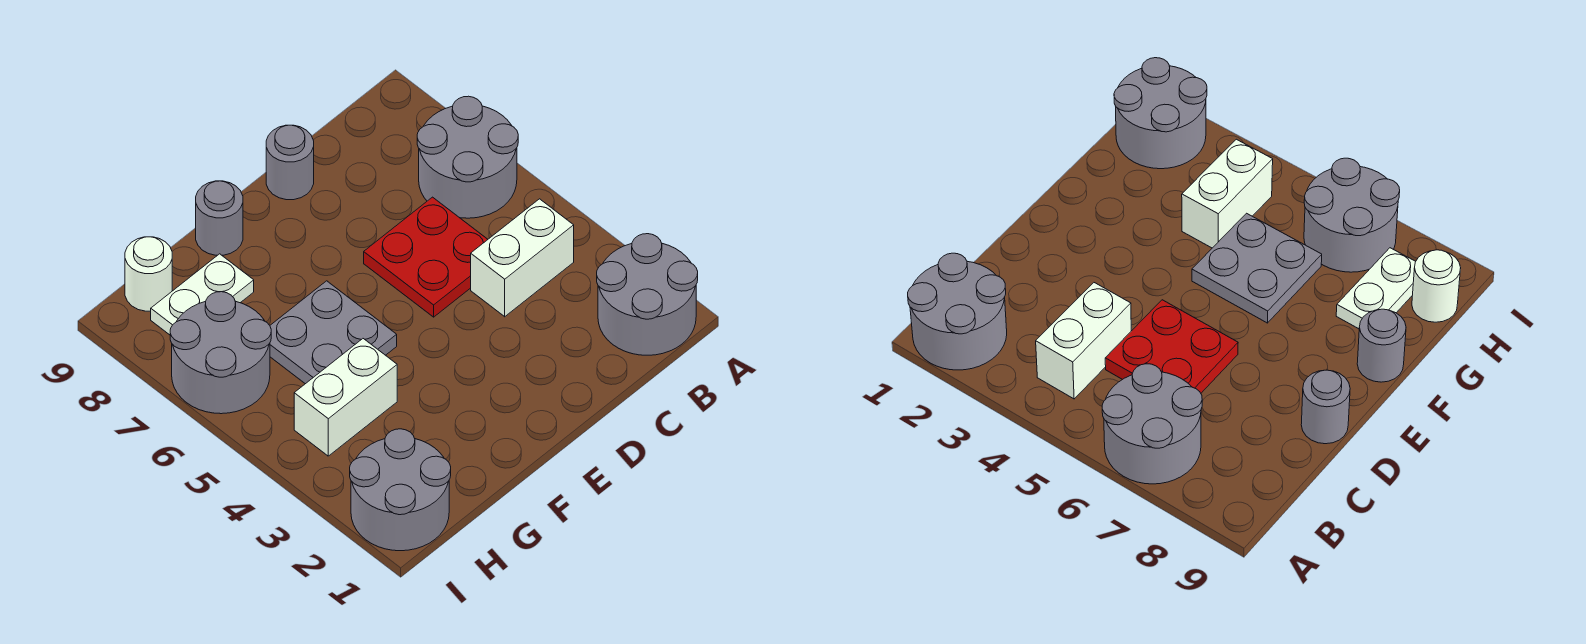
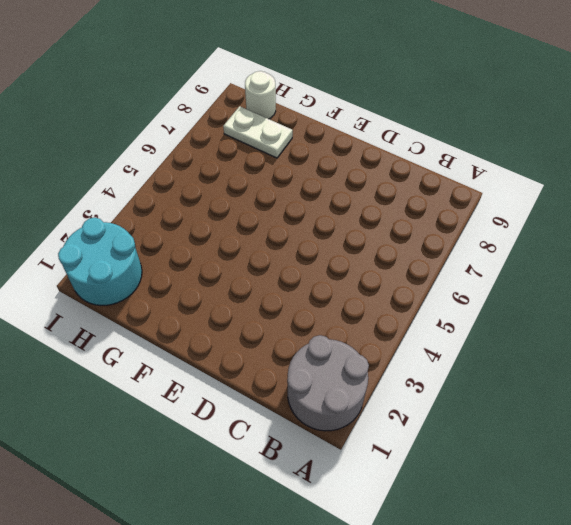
cyan round brick H1:I2 level 1 -> grey round brick H1:I2 level 1
none -> grey round brick A6:B7 level 1
none -> white brick B4:C4 level 1
none -> red plate C5:D6 level 1

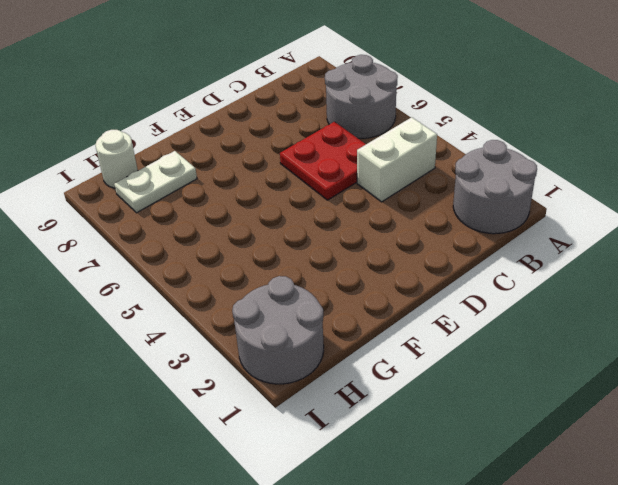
none -> grey round brick D9 level 1
none -> grey plate F5:G6 level 1
none -> grey round brick F9 level 1

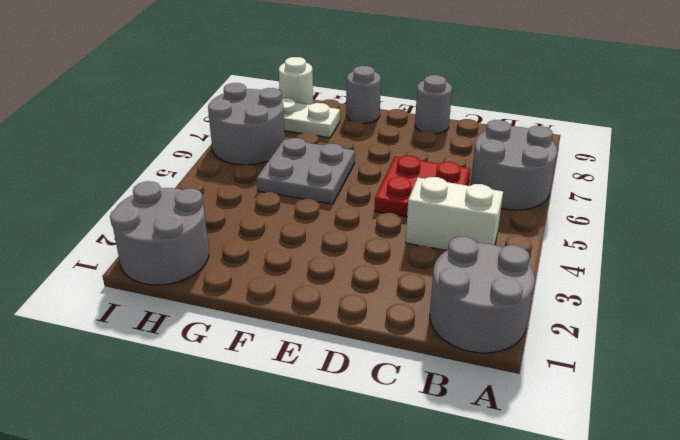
none -> white brick G4:H4 level 1

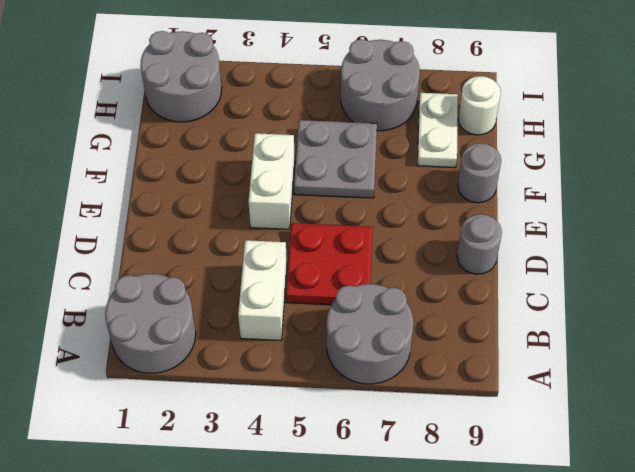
white brick E4:F4 level 1 -> white brick G4:H4 level 1

